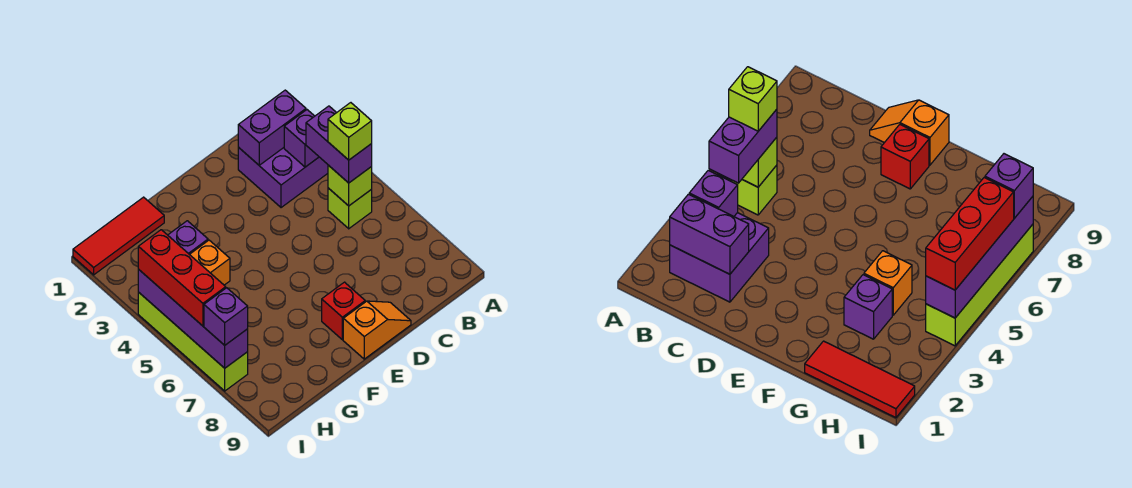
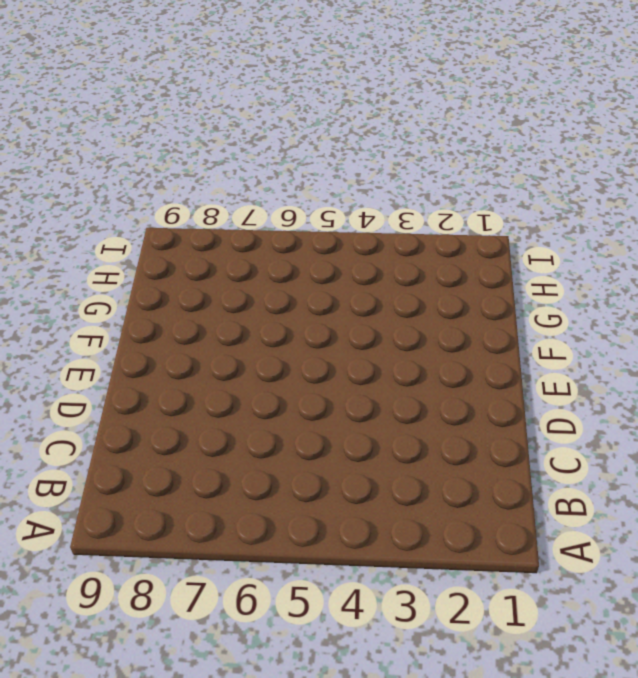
none -> purple brick B2:C3 level 1
none -> lime brick B5 level 1
none -> orange slope D9:E9 level 1 top E

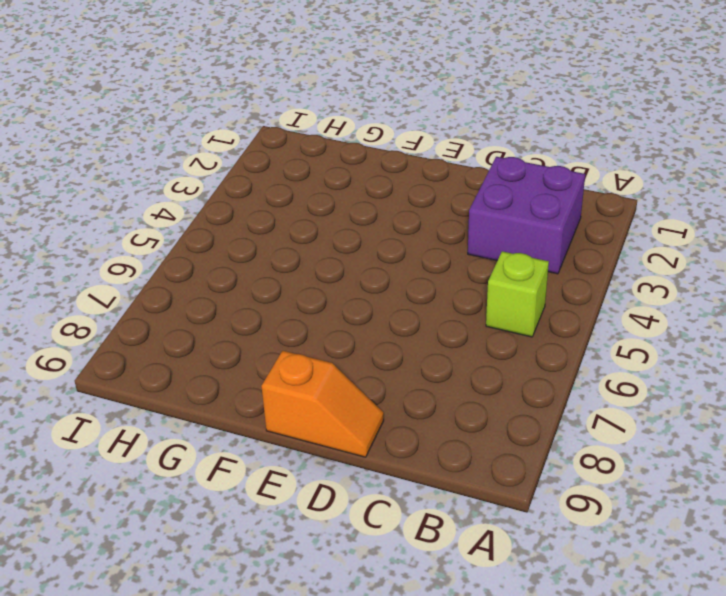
none -> red brick E8 level 1
none -> red tile G1:I1 level 1
none -> purple brick G3 level 1

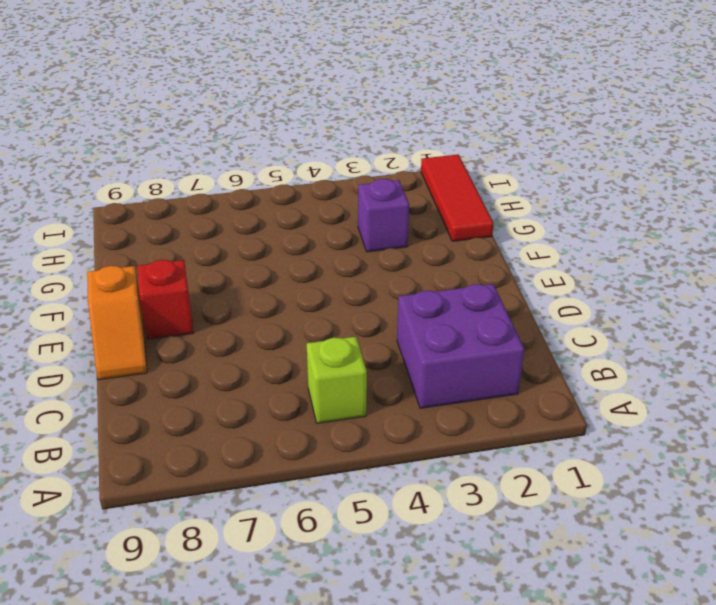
none -> orange brick G4 level 1
none -> lime brick I4:I7 level 1
none -> purple brick B2:C2 level 2

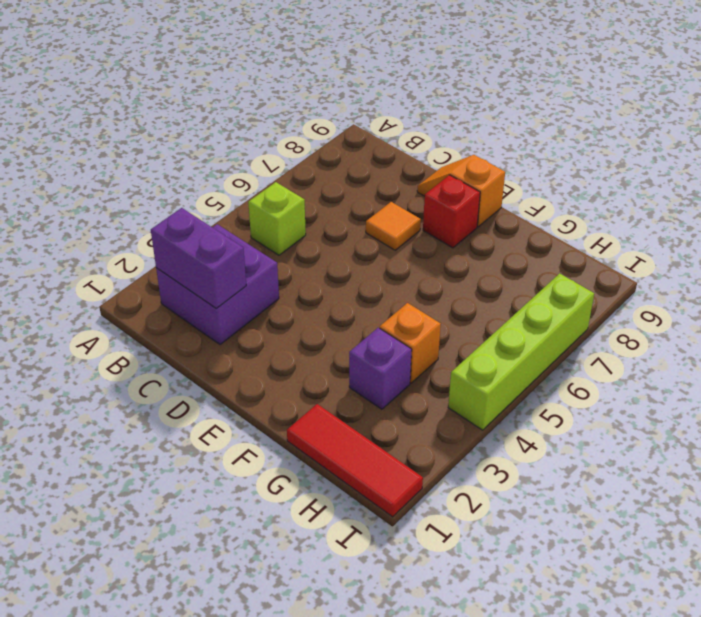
orange tile D7 level 1 -> none
none -> purple brick B3 level 2
none -> lime brick B5 level 2
none -> purple brick I4:I7 level 2

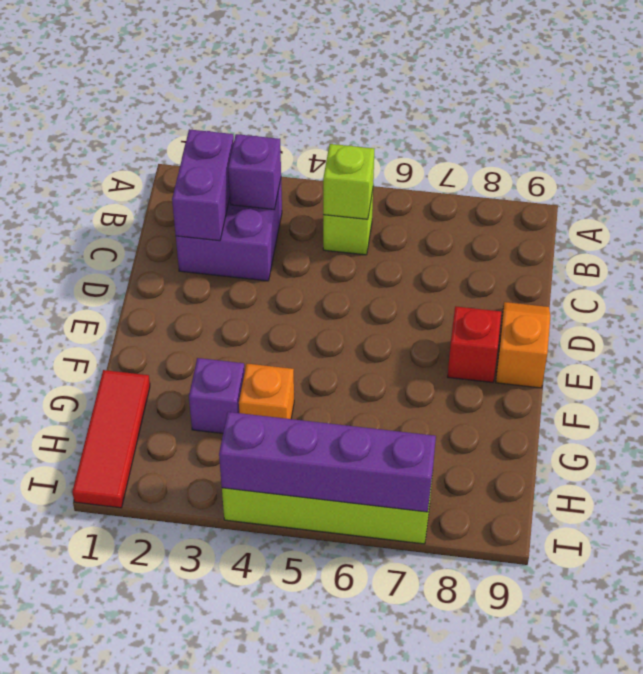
none -> purple brick B4:B5 level 3
none -> red brick I4:I6 level 3
none -> purple brick I7 level 3

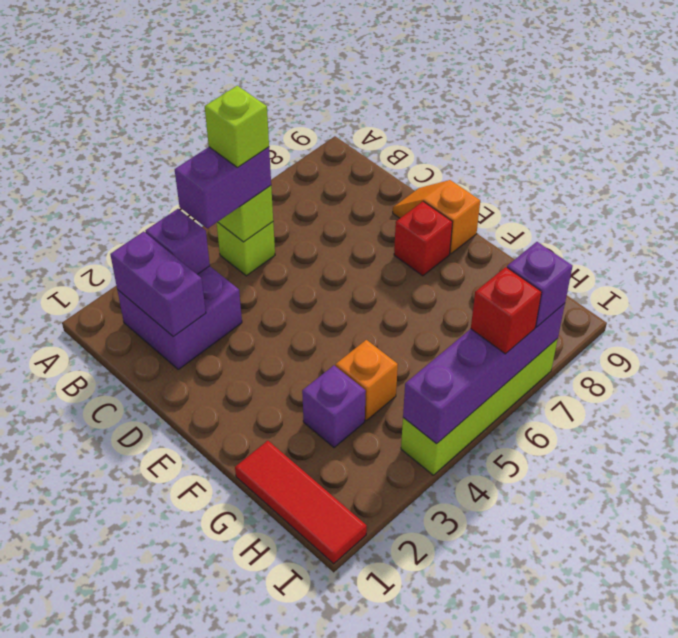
red brick I6 level 3 -> red brick I4:I6 level 3

